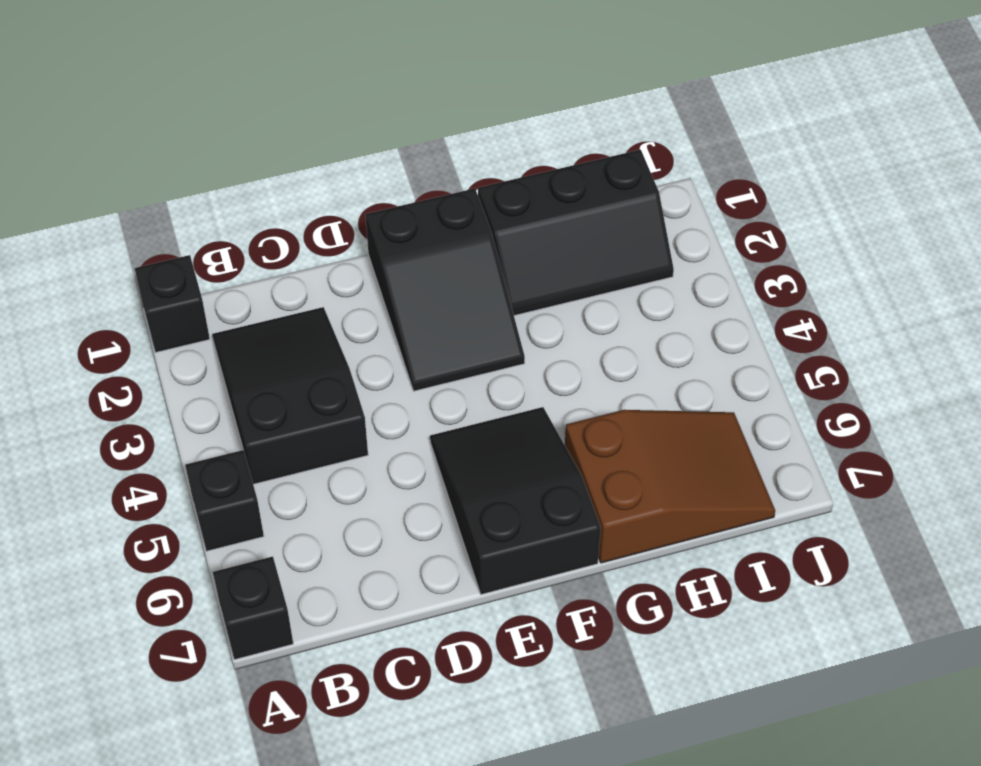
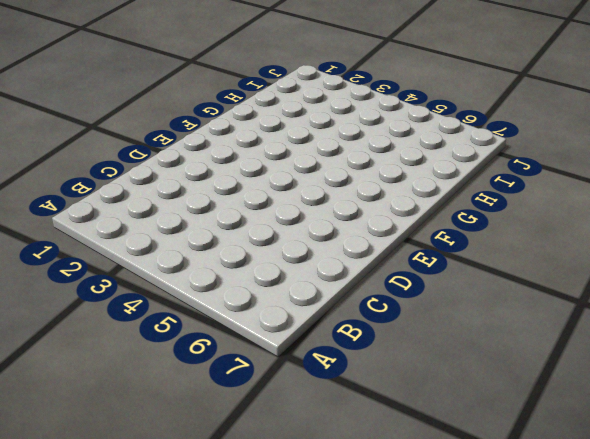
none -> black brick A1 level 1
none -> black brick A5 level 1

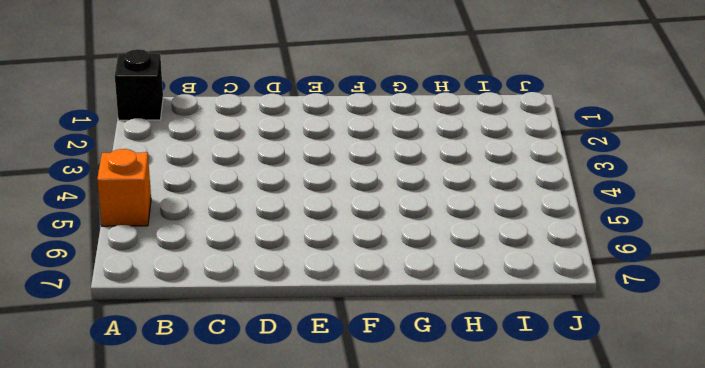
orange brick A5 level 1 -> black brick A5 level 1
none -> black brick A7 level 1
none -> black slope B2:C4 level 1 top 4

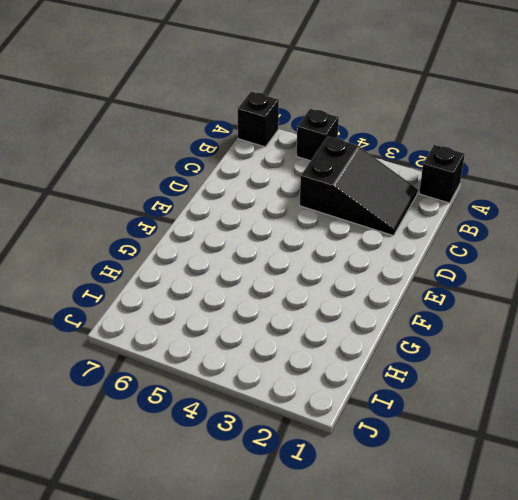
none -> black slope E1:F3 level 1 top 1
none -> black slope E5:F7 level 1 top 7

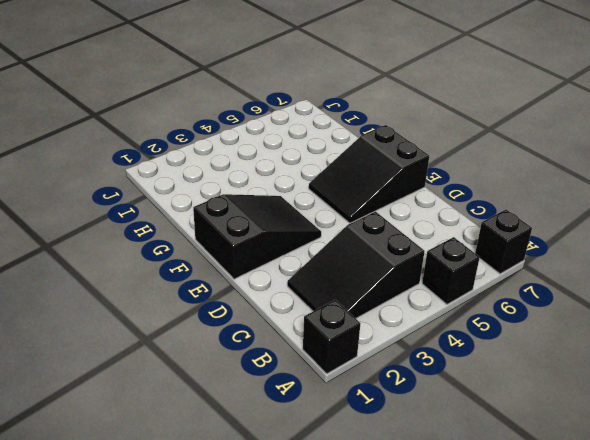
none -> black slope G1:I2 level 1 top 1
none -> brown slope G6:I7 level 1 top G

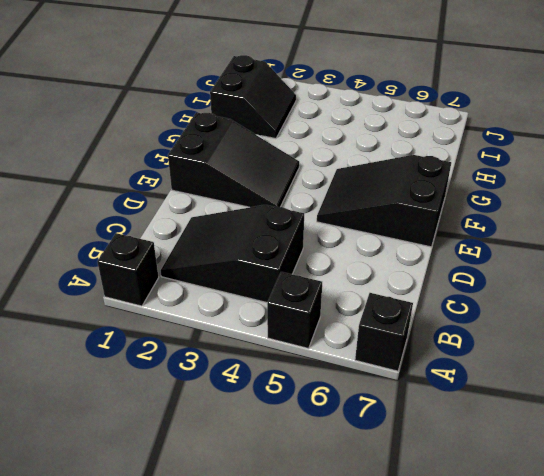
black slope H1:I2 level 1 top 1 -> black slope G1:I2 level 1 top 1
none -> brown slope G6:I7 level 1 top G

